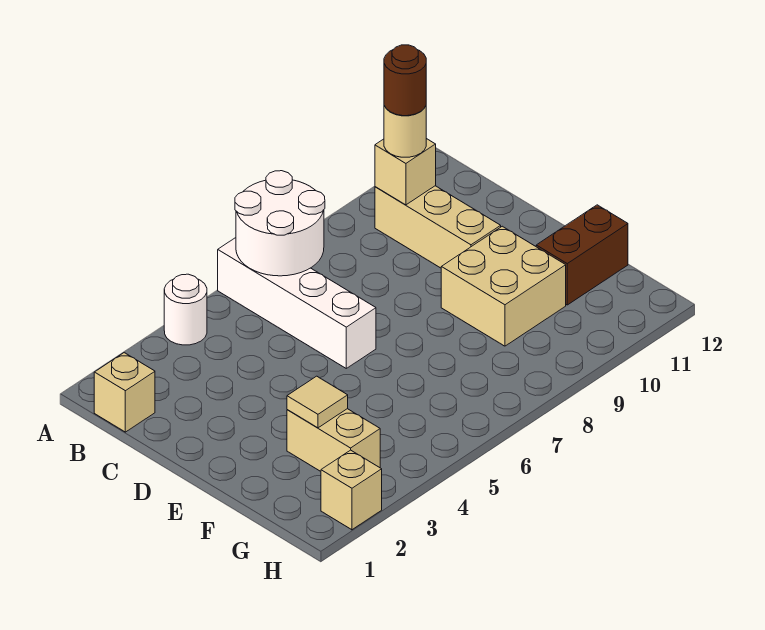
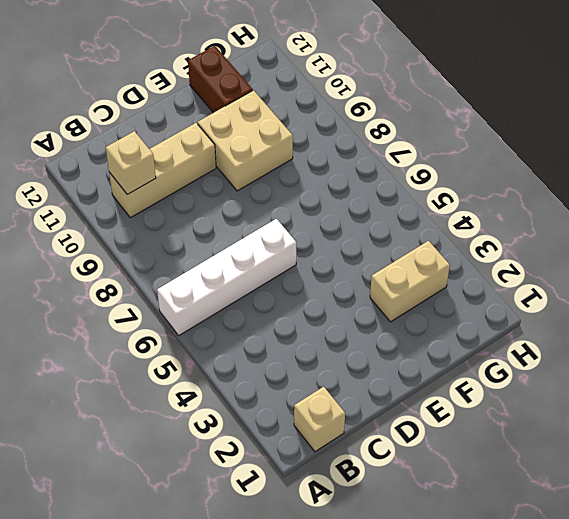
none -> white round brick A4 level 1
none -> tan brick H2 level 1
none -> white round brick A6:B7 level 2

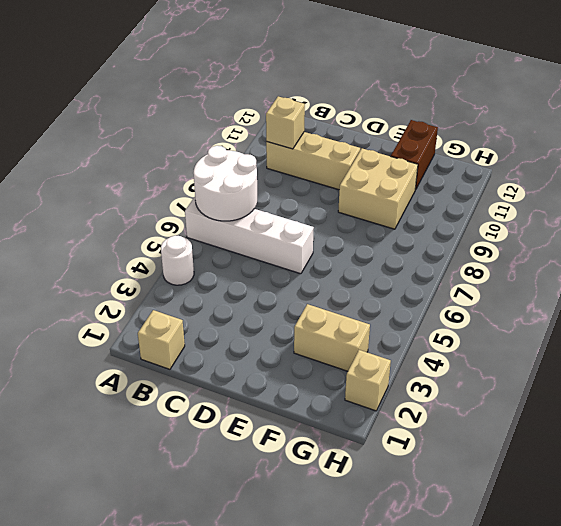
none -> tan tile F3 level 2
none -> tan round brick B10 level 3
none -> brown round brick B10 level 4

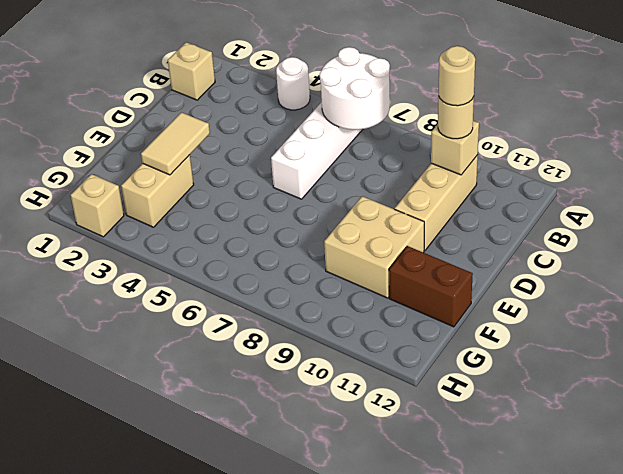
tan round brick B10 level 4 -> brown round brick B10 level 4
tan tile E3:F3 level 2 -> tan tile F3 level 2

